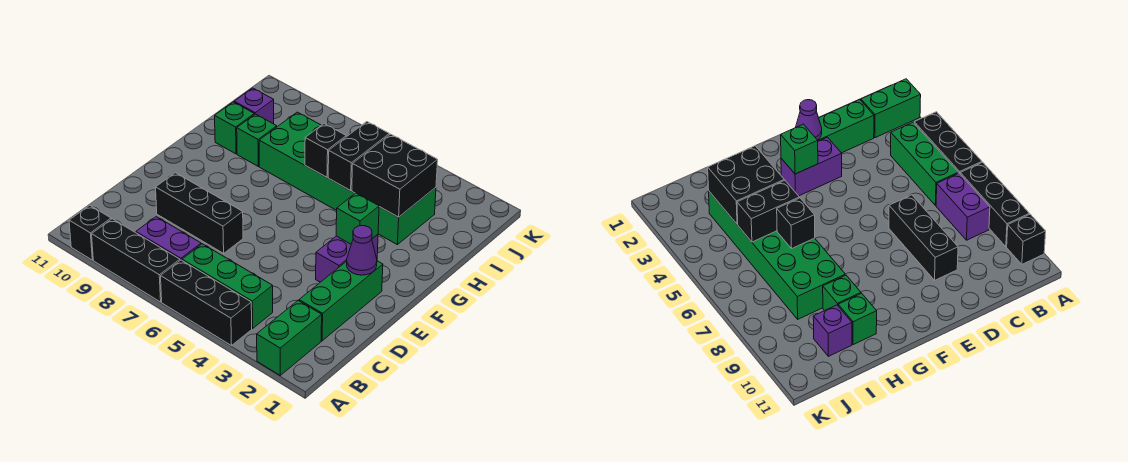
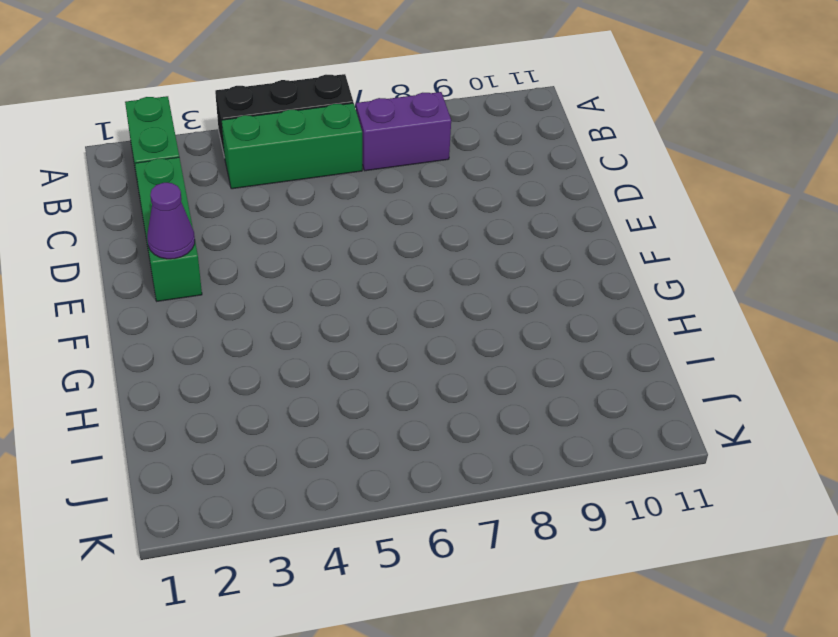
none -> black brick A7:A9 level 1
none -> black brick A10 level 1
none -> black brick D7:D9 level 1

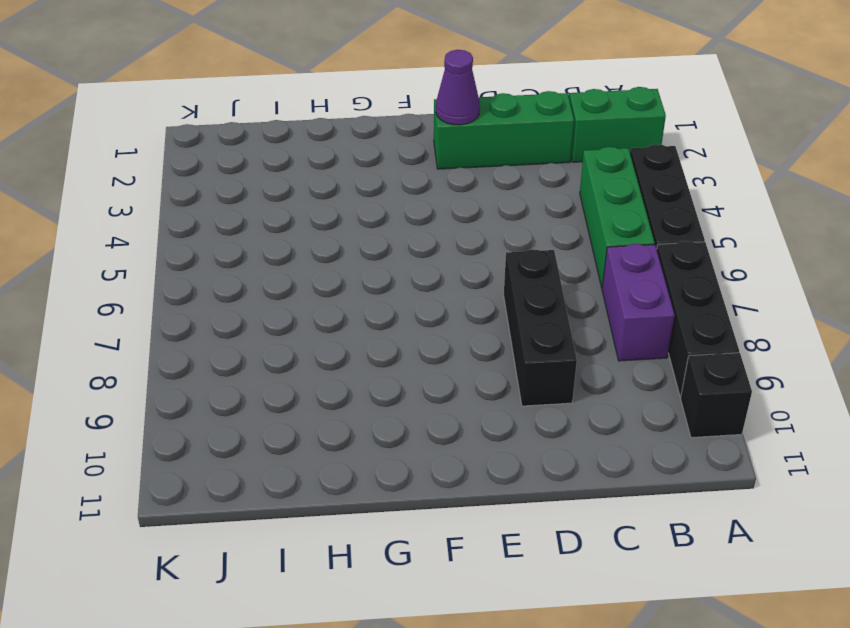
none -> purple brick E3:F3 level 1
none -> green brick H3:I8 level 1
none -> green brick H9 level 1

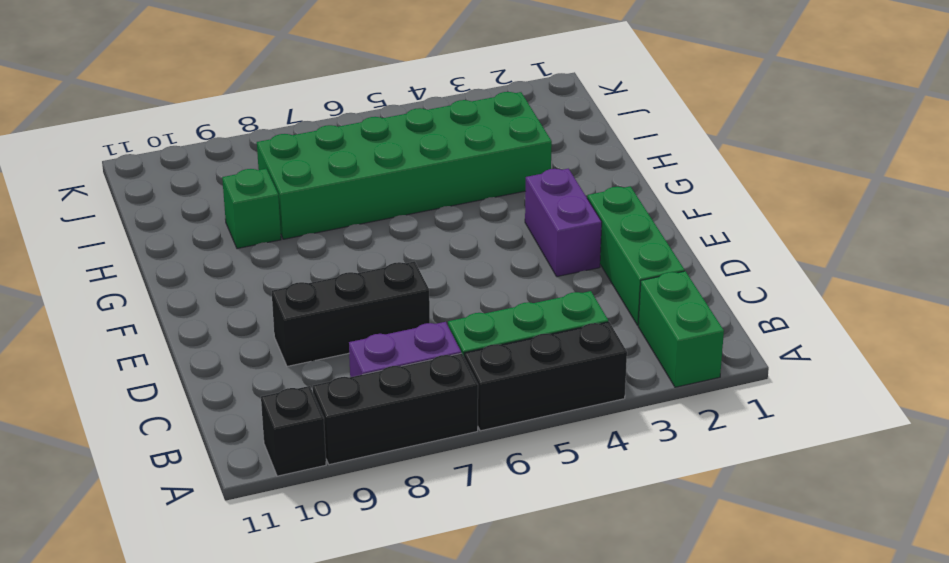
none -> green brick H10 level 1
none -> purple brick I10 level 1
none -> purple cone E2 level 2

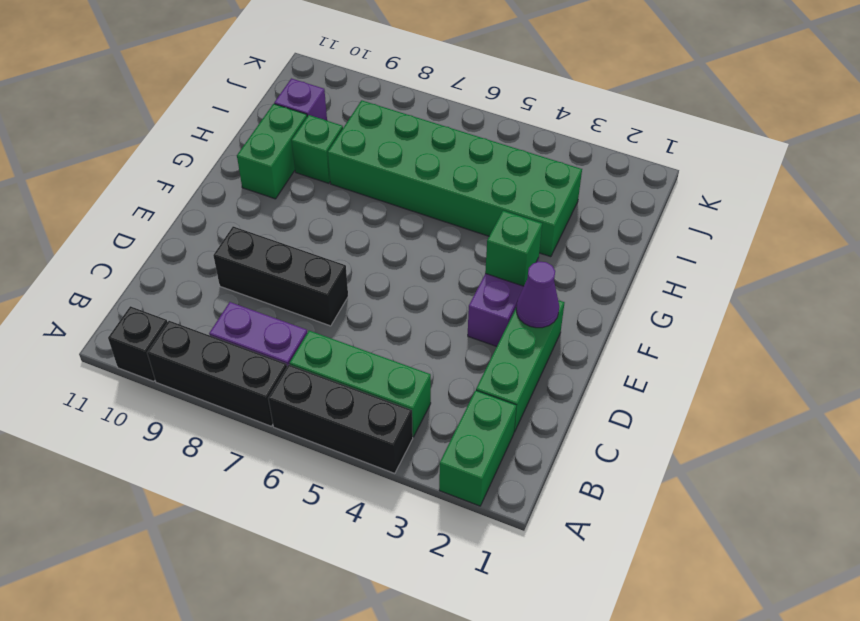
green brick G10:H10 level 1 -> green brick H10 level 1
none -> black brick H3:I4 level 2
none -> black brick H5:I5 level 2
none -> black brick H6 level 2

